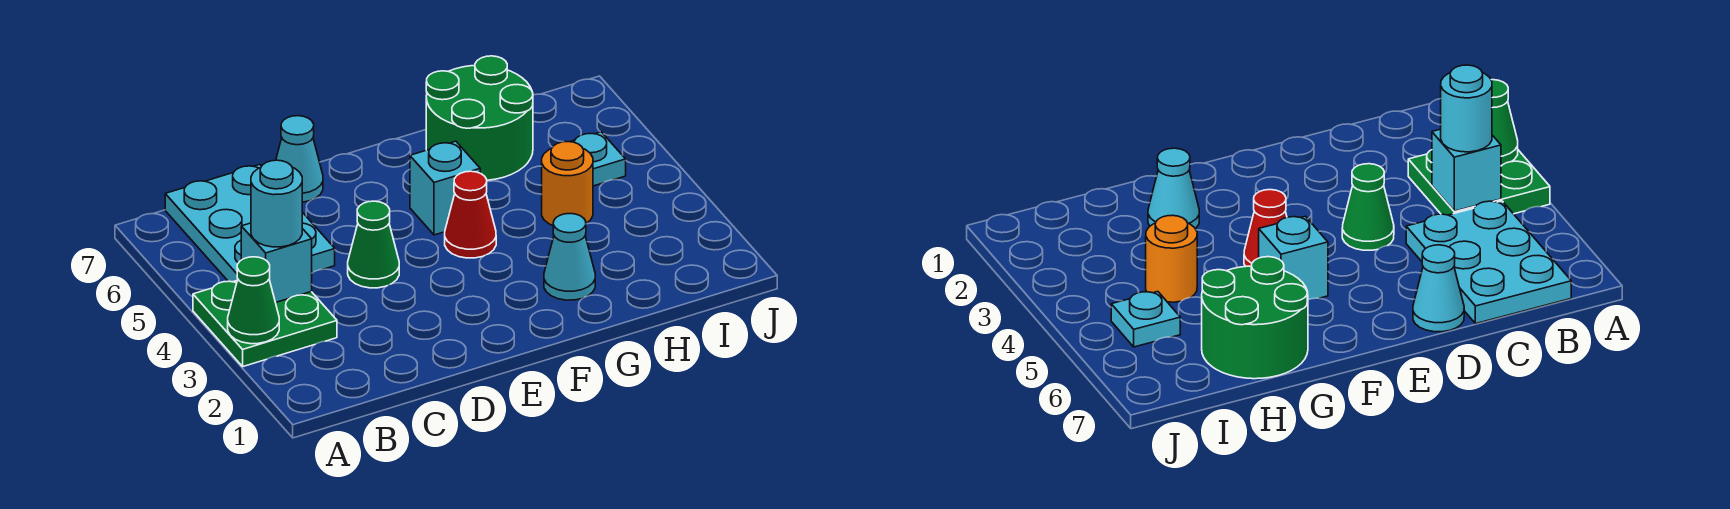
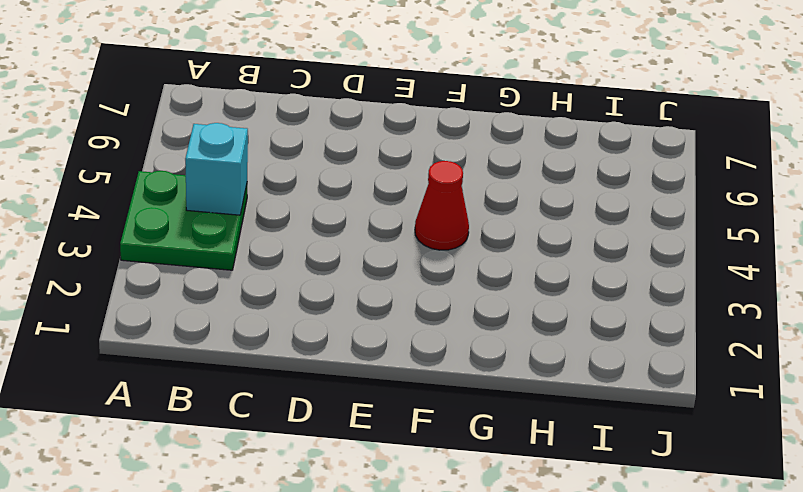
none -> cyan plate B5:C7 level 1
none -> green cone D4 level 1
none -> cyan cone D7 level 1

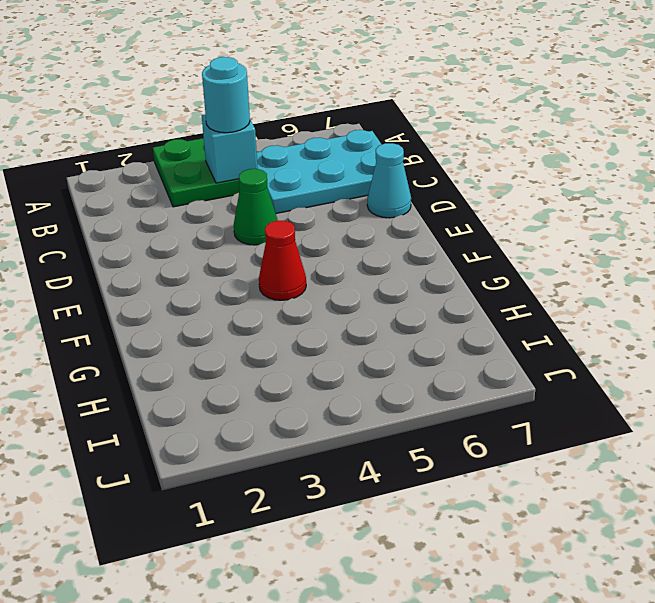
none -> cyan brick F5 level 1
none -> cyan cone G2 level 1
none -> green round brick G6:H7 level 1

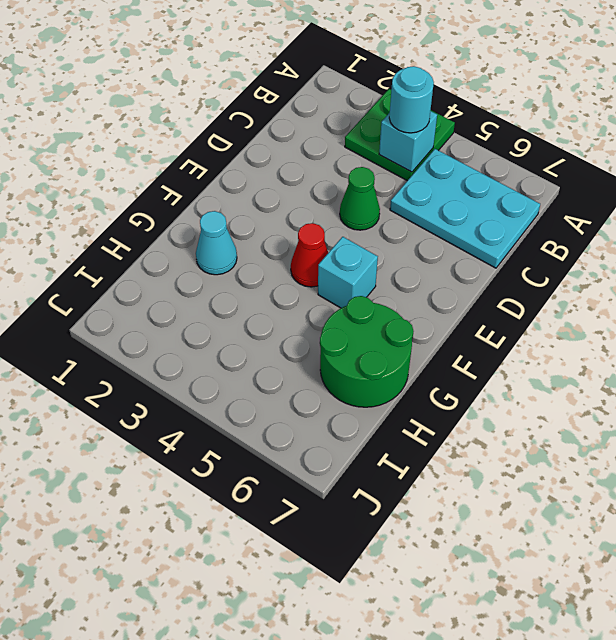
none -> cyan cone D7 level 1
none -> orange round brick H4 level 1
none -> cyan plate I5 level 1

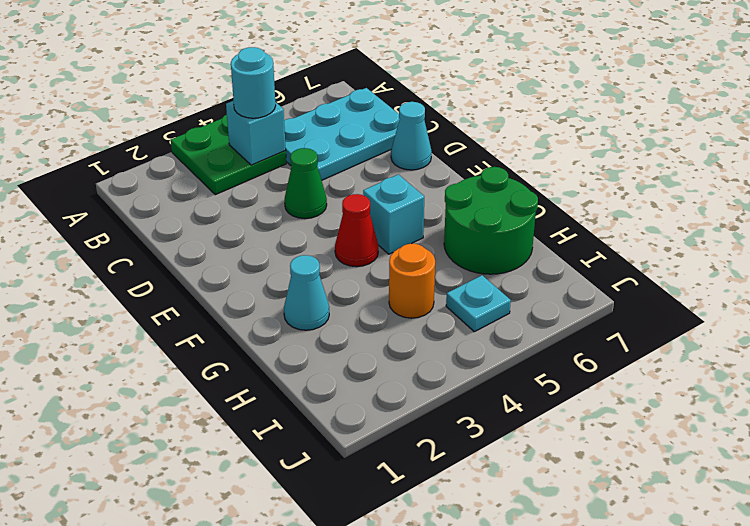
none -> green cone A3 level 2

